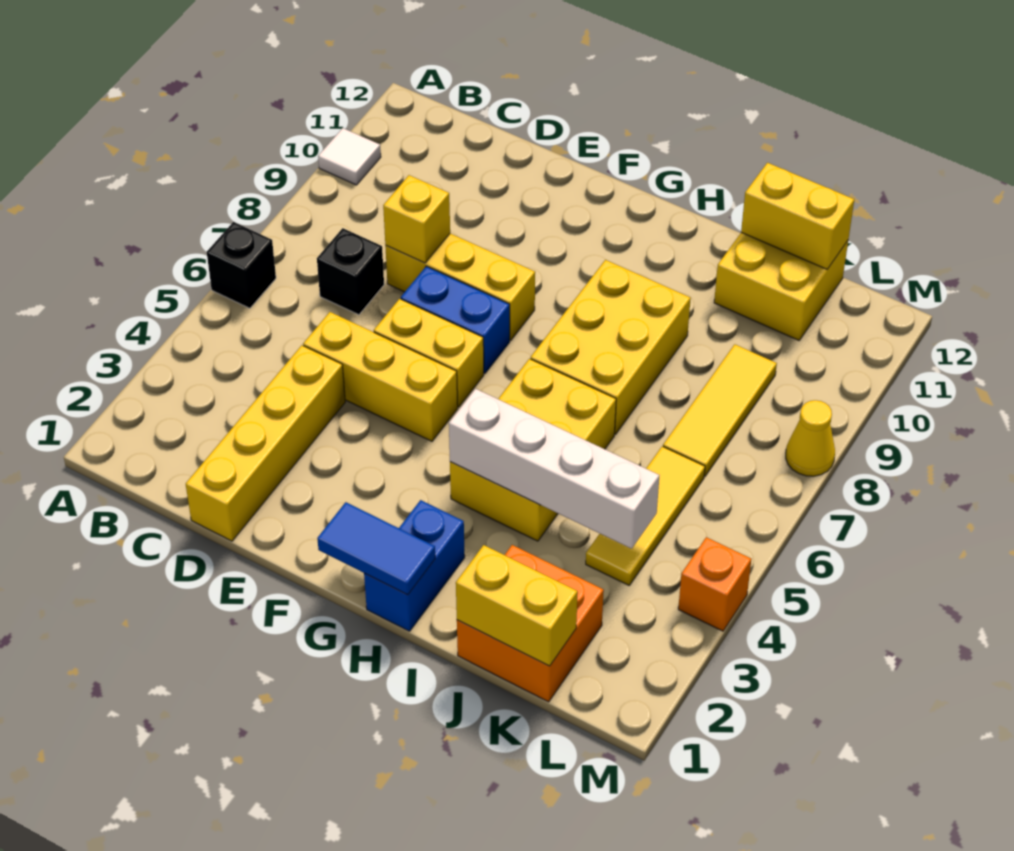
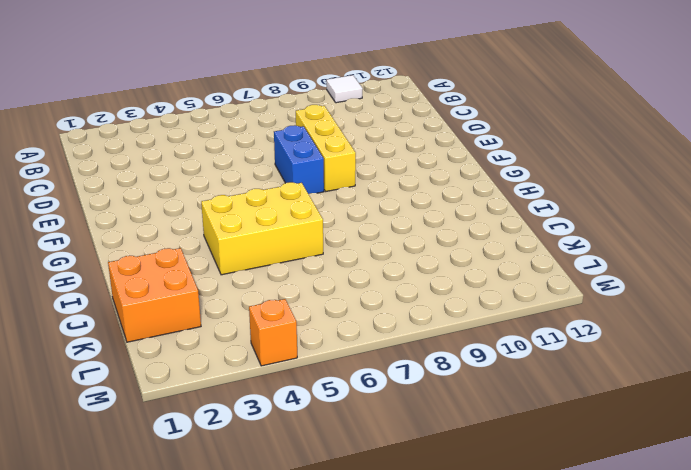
none -> black brick A6 level 1
none -> black brick C7 level 1
none -> yellow brick D1:D4 level 1

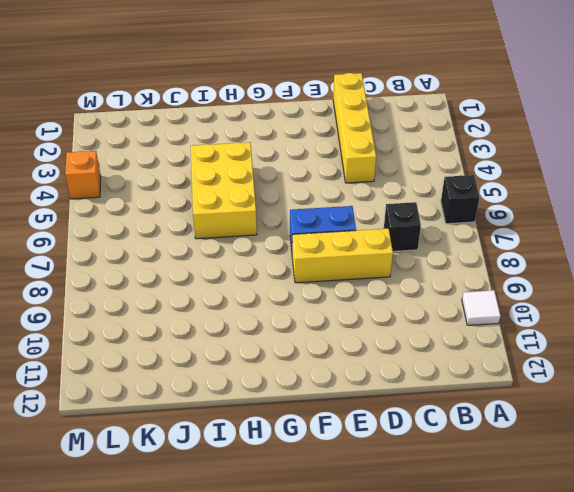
none -> yellow brick D5:F5 level 1
none -> yellow brick E6:F6 level 1
none -> blue brick H1:H2 level 1

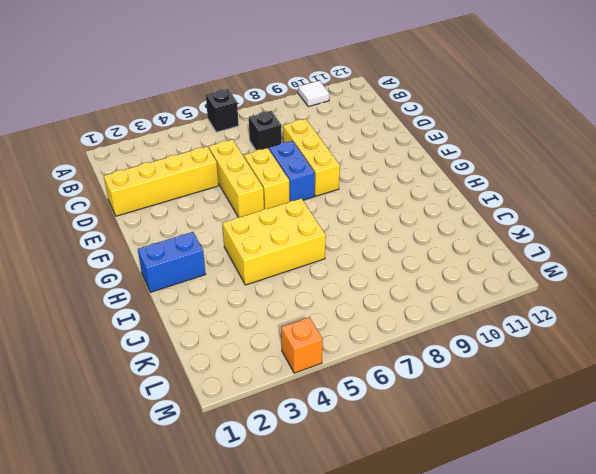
none -> yellow brick H7:I9 level 1
none -> orange brick J1:K2 level 1
none -> yellow brick J11:K12 level 1

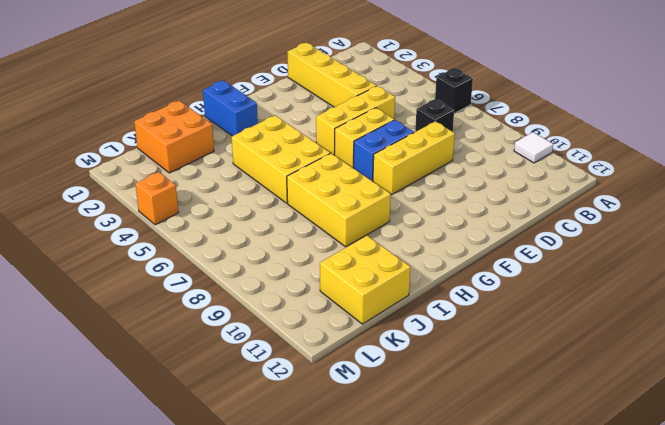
none -> yellow tile K4:K6 level 1
none -> yellow tile K7:K9 level 1
none -> yellow cone M8 level 1

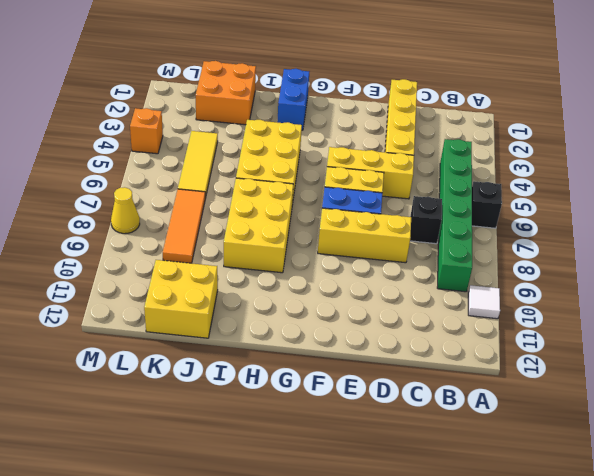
green brick B4:B9 level 1 -> none
orange tile K7:K9 level 1 -> yellow tile K7:K9 level 1
none -> yellow brick D8 level 2
none -> blue tile G1:H1 level 2
none -> white brick H4:K4 level 2

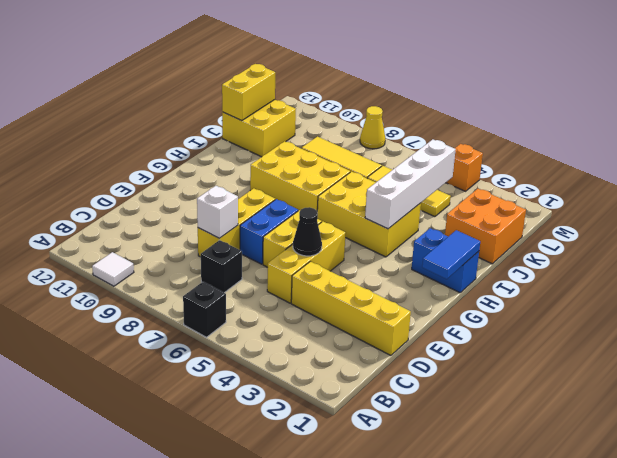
white brick D8 level 2 -> yellow brick D8 level 2
black cone E5 level 2 -> none
none -> yellow brick J1:K1 level 2

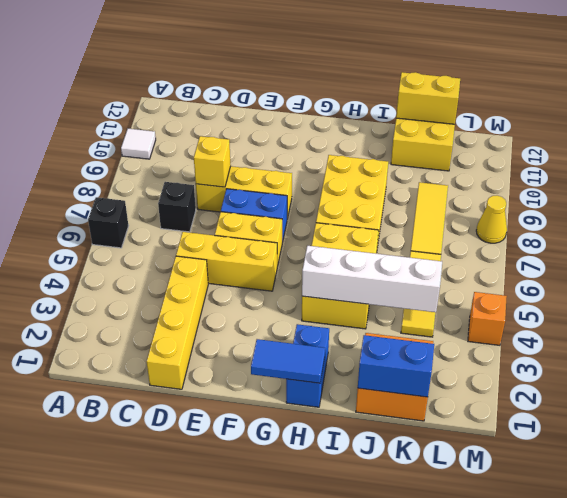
blue brick J1:K1 level 2 -> yellow brick J1:K1 level 2

